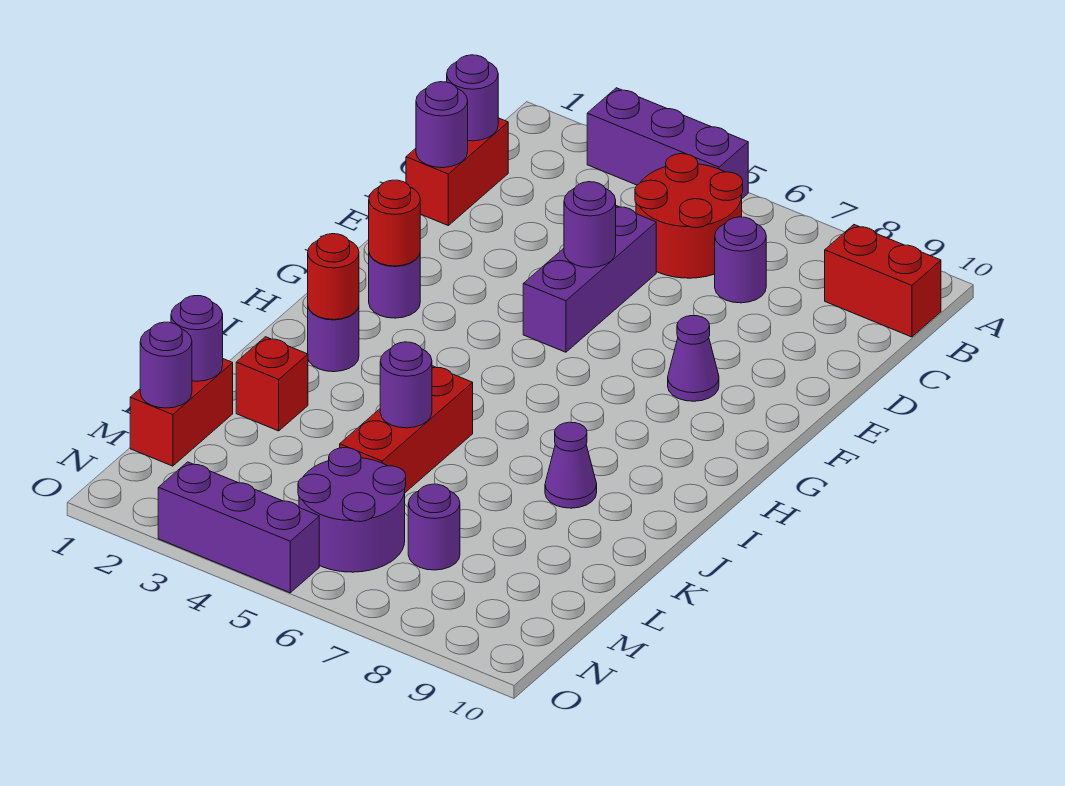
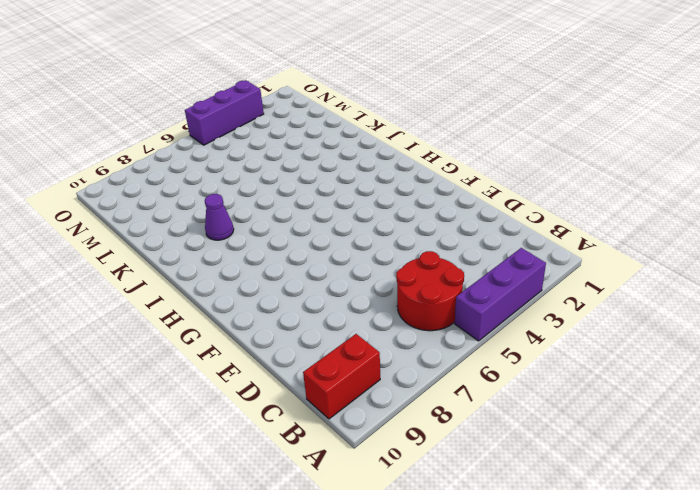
none -> red brick C1:D1 level 1
none -> purple round brick C7 level 1
none -> purple brick D5:F5 level 1

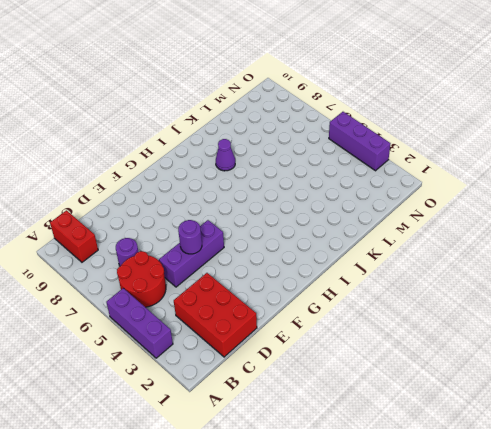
red brick C1:D3 level 1 -> red brick C1:D1 level 1
none -> purple cone F8 level 1
none -> purple round brick G2 level 1
none -> purple round brick I2 level 1

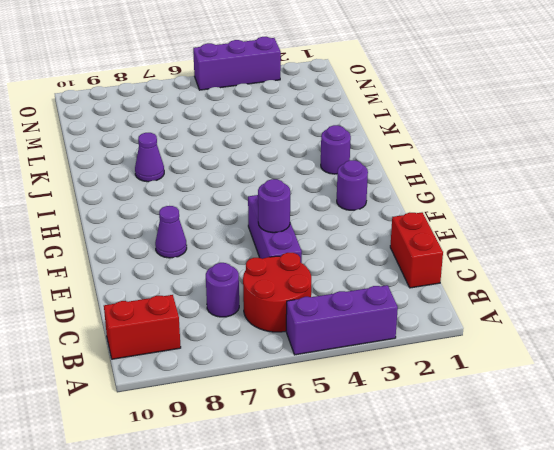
none -> red brick J5:L5 level 1
none -> red brick K2 level 1
none -> red brick L1:M1 level 1

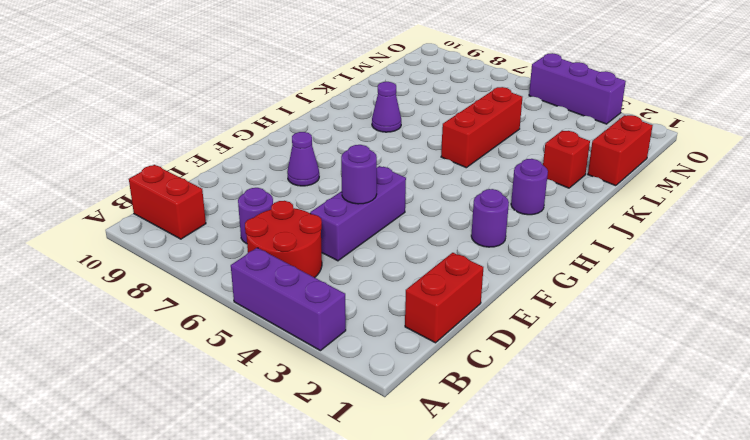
none -> purple round brick M5:N6 level 1
none -> purple round brick M7 level 1
none -> purple round brick C1 level 2

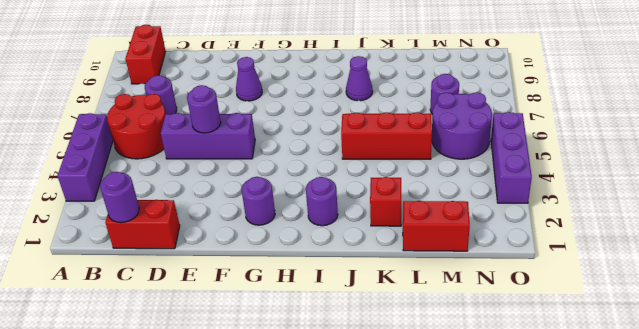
none -> purple round brick D1 level 2
none -> red round brick G2 level 2
none -> red round brick I2 level 2

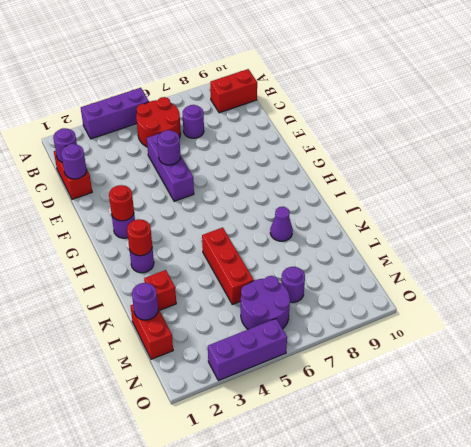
none -> purple cone F8 level 1
none -> purple round brick K5 level 2
none -> purple round brick M1 level 2

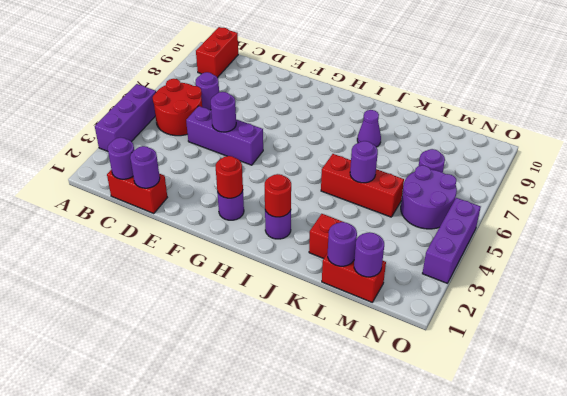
none -> purple cone F8 level 1

